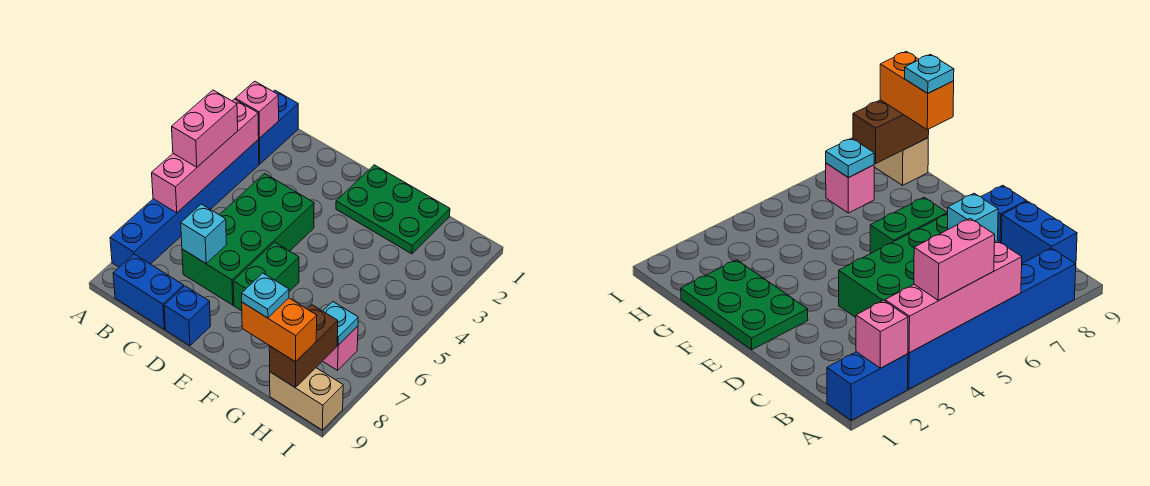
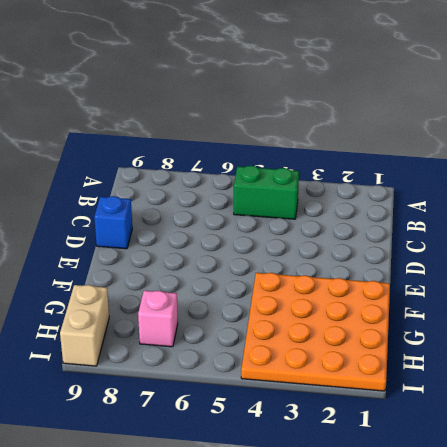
green brick B4:B5 level 1 -> green brick E6:E7 level 1
orange plate F1:I4 level 1 -> green plate E1:G2 level 1
none -> blue brick A1:A2 level 1
none -> blue brick A3:A8 level 1
none -> blue brick B9:C9 level 1

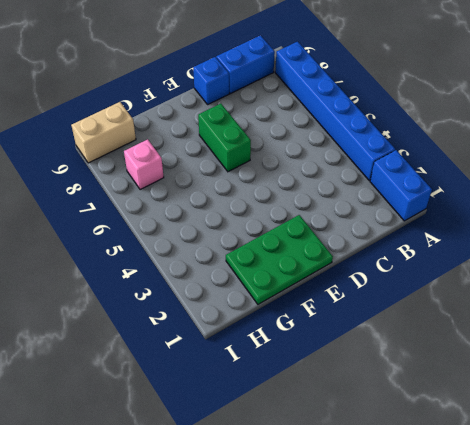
none -> green brick C4:D7 level 1
none -> pink brick A2 level 2
none -> pink brick A3:A6 level 2

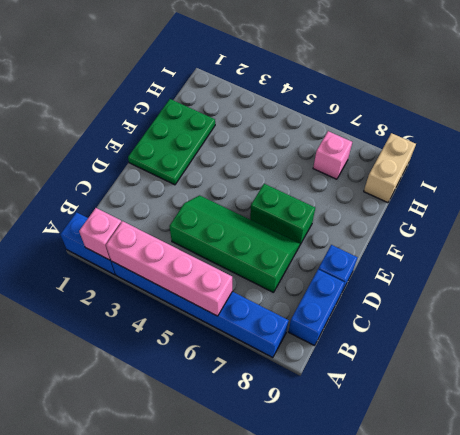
green slope C4:D7 level 1 top C -> green brick C4:D7 level 1
none -> cyan brick C7 level 2
none -> cyan plate H7 level 2
none -> brown brick H8:H9 level 2

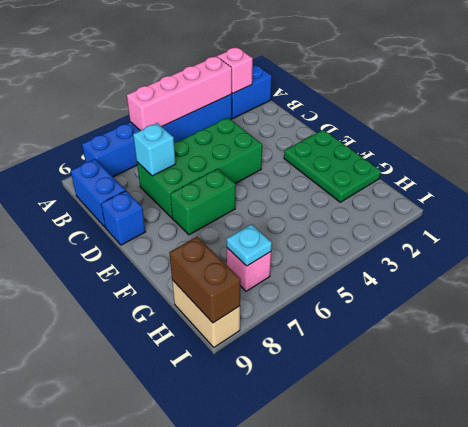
brown brick H9:I9 level 2 -> brown brick H8:H9 level 2
none -> pink brick A4:A5 level 3
none -> orange brick G9:H9 level 3
none -> cyan plate G9 level 4

